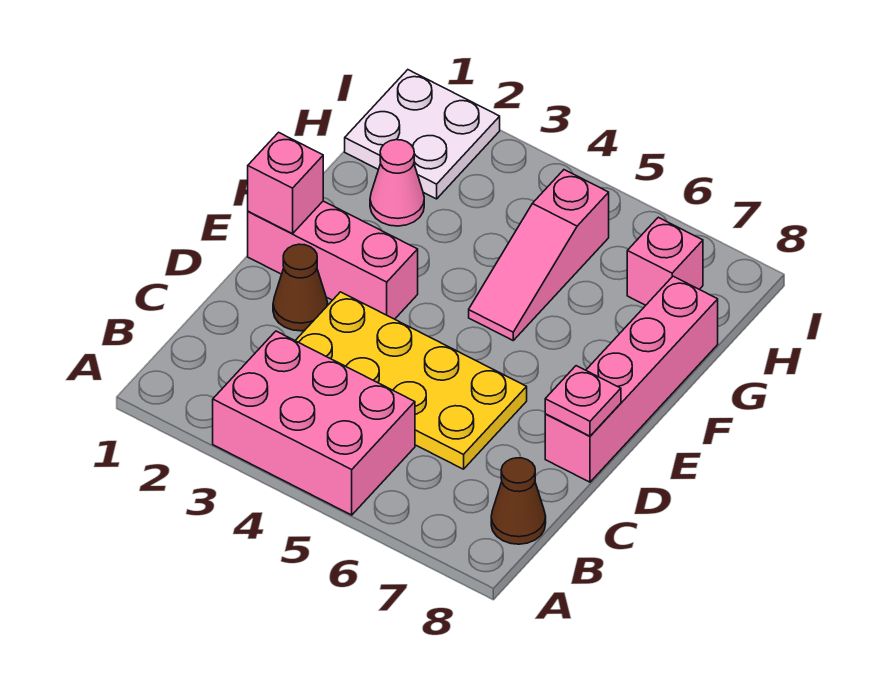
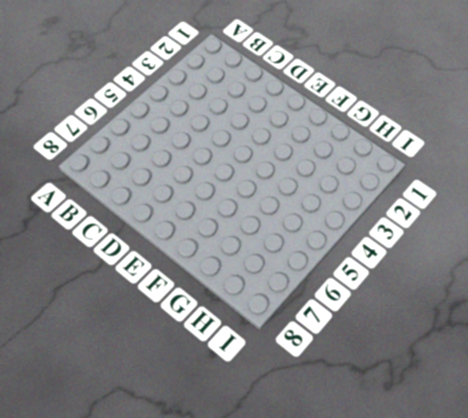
none -> pink brick A3:B5 level 1
none -> brown cone B8 level 1
none -> yellow plate C3:D6 level 1

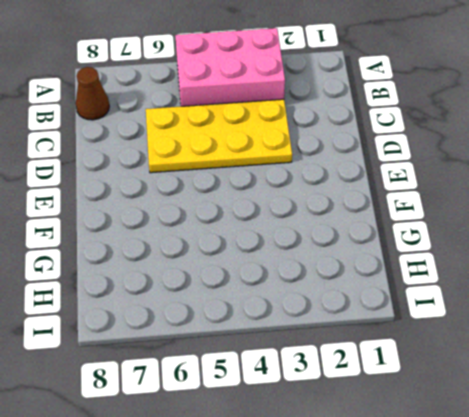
none -> brown cone D2 level 1
none -> pink brick D8:G8 level 1
none -> pink brick E1:E3 level 1

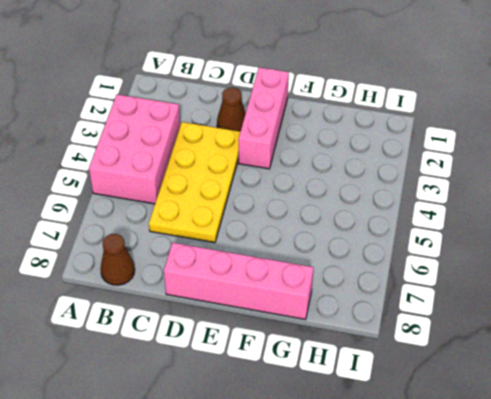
none -> pink slope F5:H5 level 1 top H
none -> pink cone G2 level 1
none -> white plate H1:I2 level 1

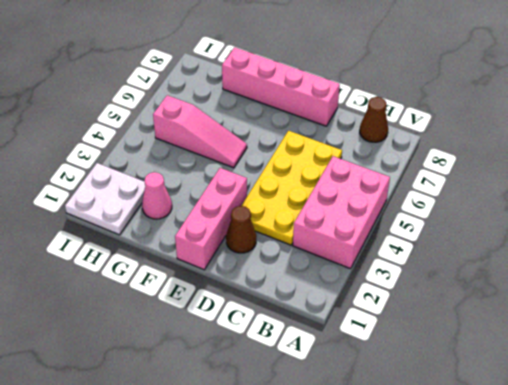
none -> pink brick H7 level 1
none -> pink plate D8 level 2
none -> pink brick E1 level 2

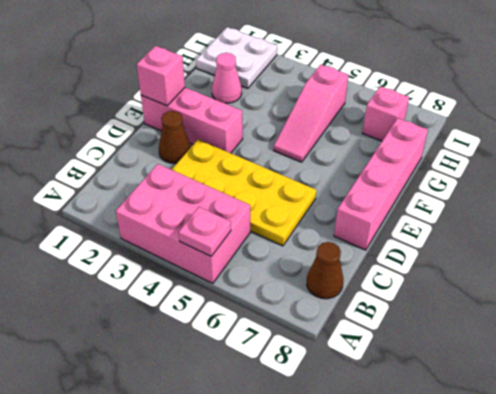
pink plate A5 level 2 -> pink plate D8 level 2

